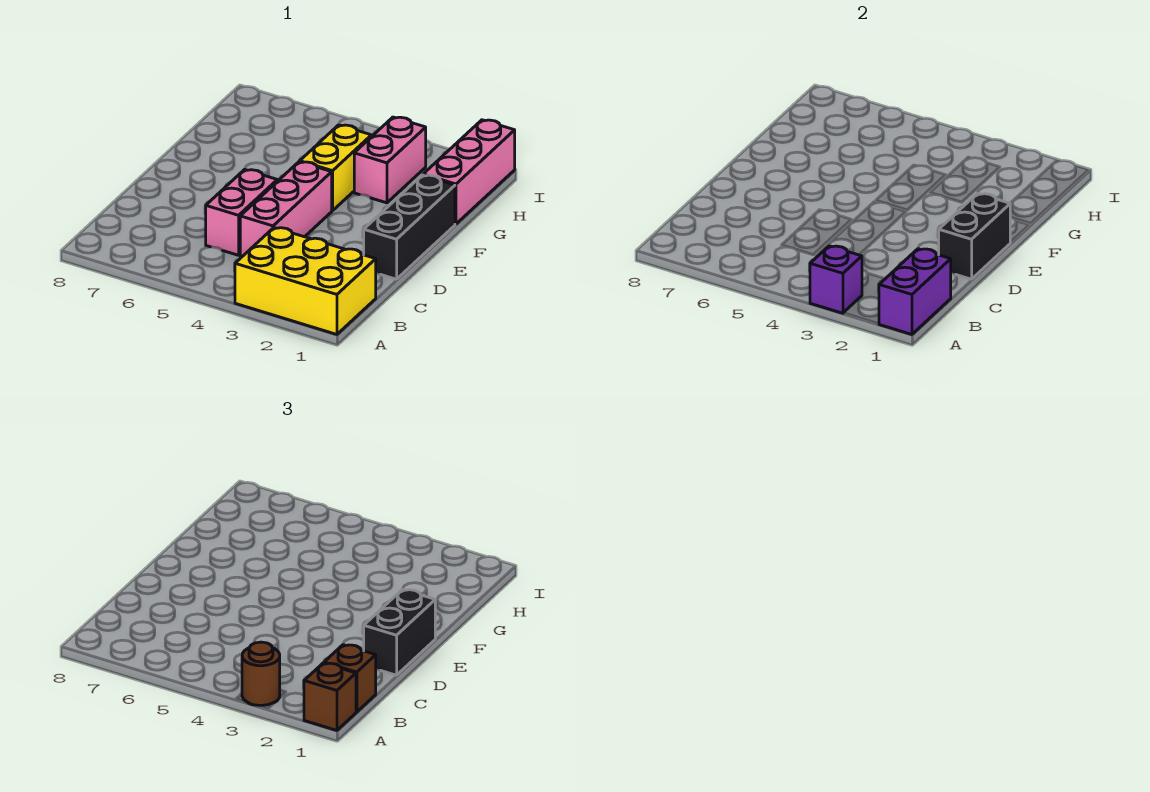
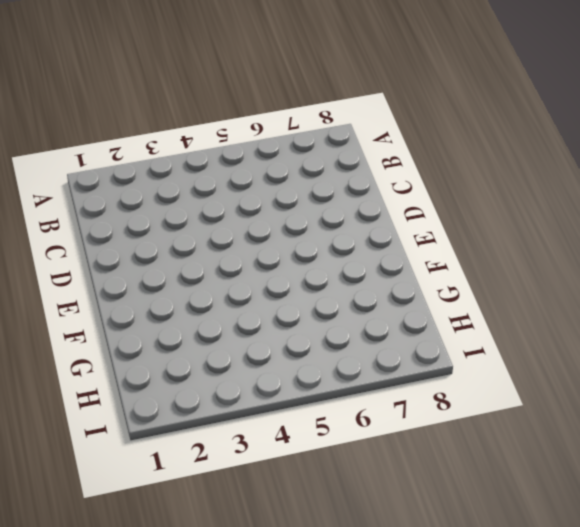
none -> yellow brick A1:B3 level 1
none -> pink brick C4:E4 level 1
none -> pink brick C5:D5 level 1

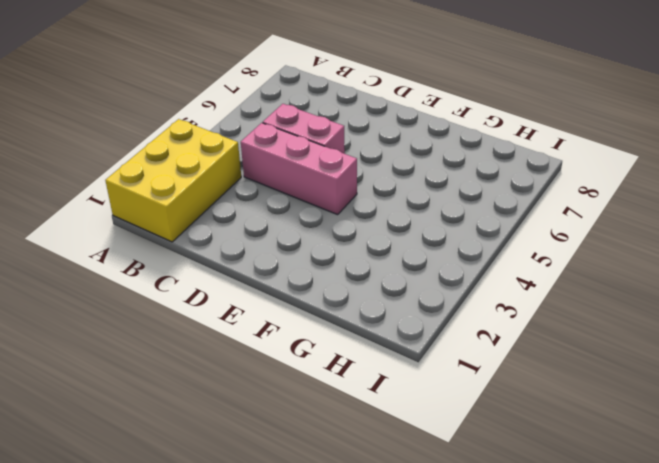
none -> black brick D1:F1 level 1
none -> yellow brick F4:G4 level 1
none -> pink brick G1:I1 level 1

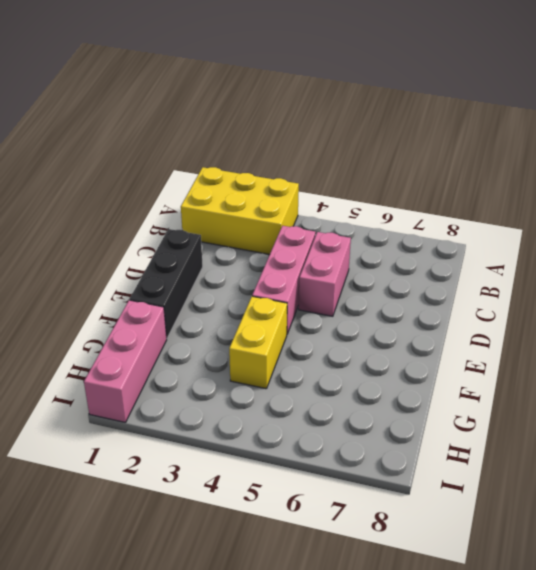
none -> pink brick G3:H3 level 1
none -> purple brick A1:B1 level 2
none -> purple brick A3 level 2

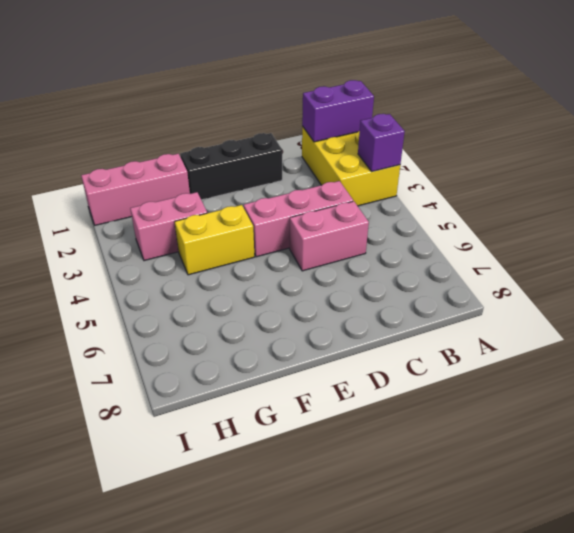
none -> black brick D1:E1 level 2
none -> brown brick A1 level 3
none -> brown round brick A3 level 3

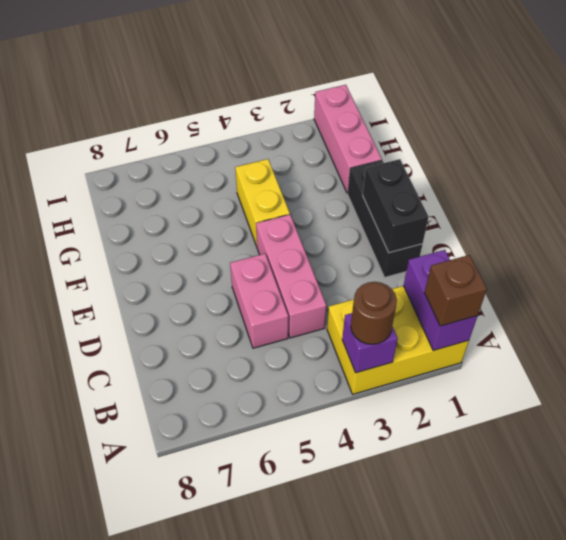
none -> pink brick G3:H3 level 1
none -> brown brick B1 level 3
none -> black brick D1:E1 level 3

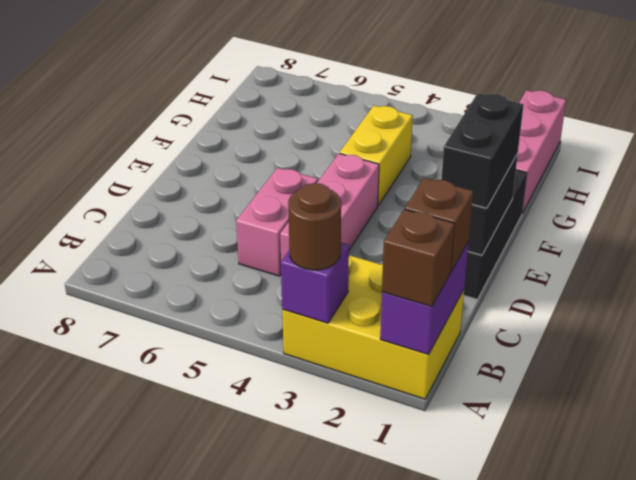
none -> pink brick G3:H3 level 1

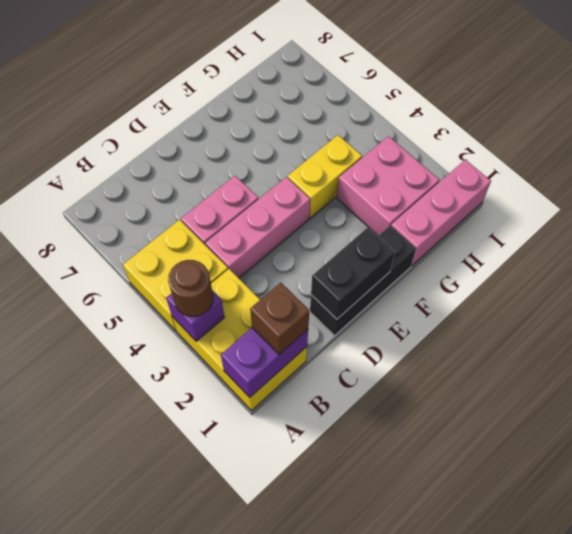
yellow brick A4:B5 level 1 -> none
pink brick G2:H3 level 1 -> pink brick G3:H3 level 1
none -> brown brick A1 level 3
none -> black brick D1:E1 level 3

